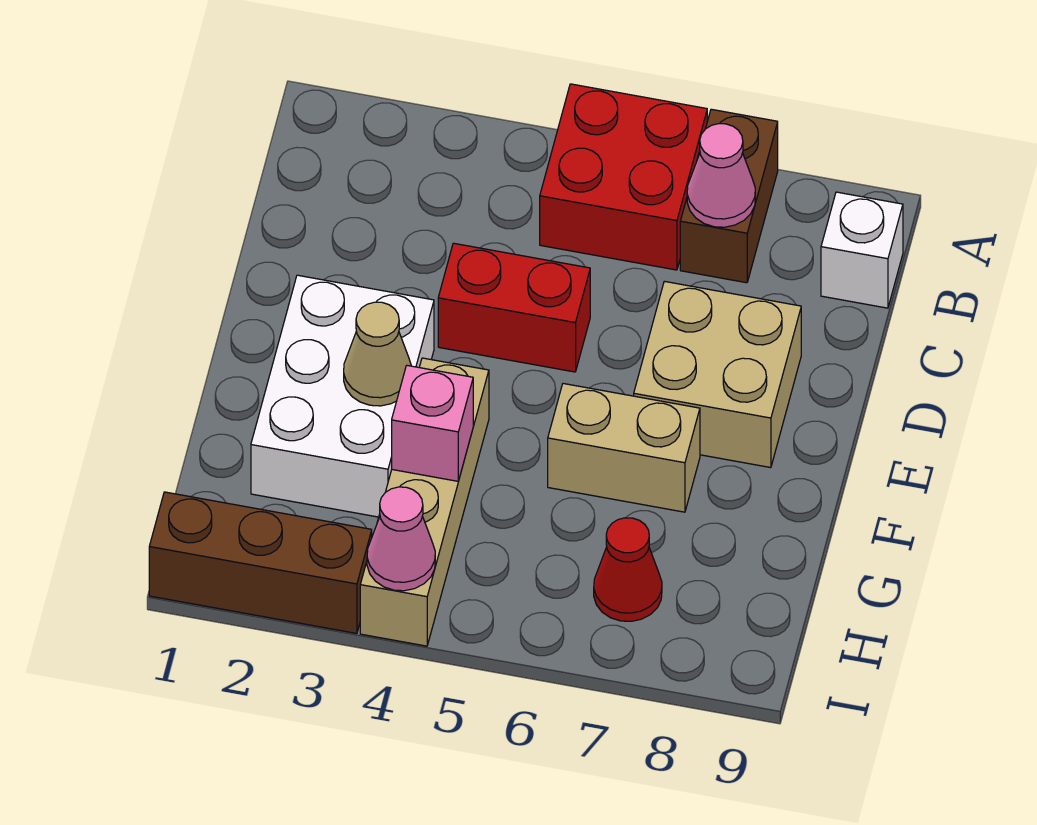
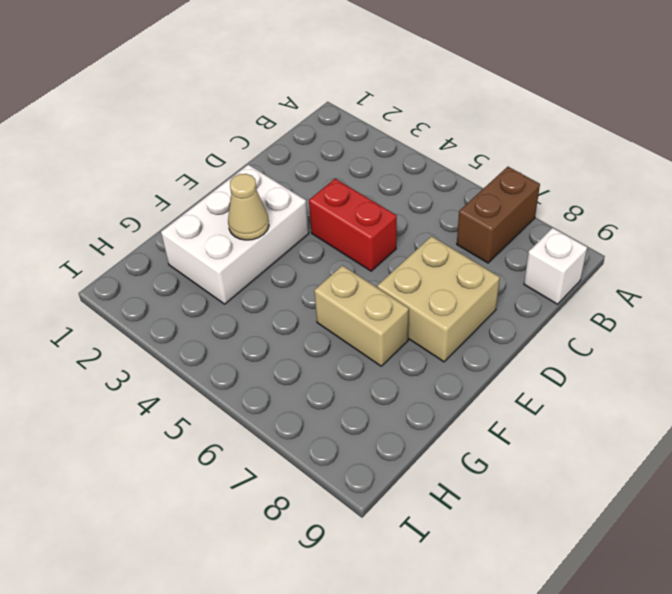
none -> red brick A5:B6 level 1
none -> tan brick F4:I4 level 1
none -> red cone H7 level 1

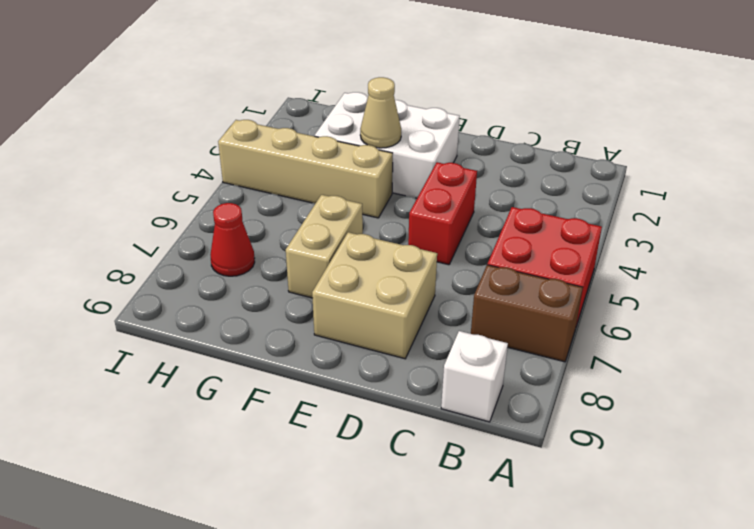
none -> brown brick I1:I3 level 1
none -> pink cone B7 level 2
none -> pink brick G4 level 2

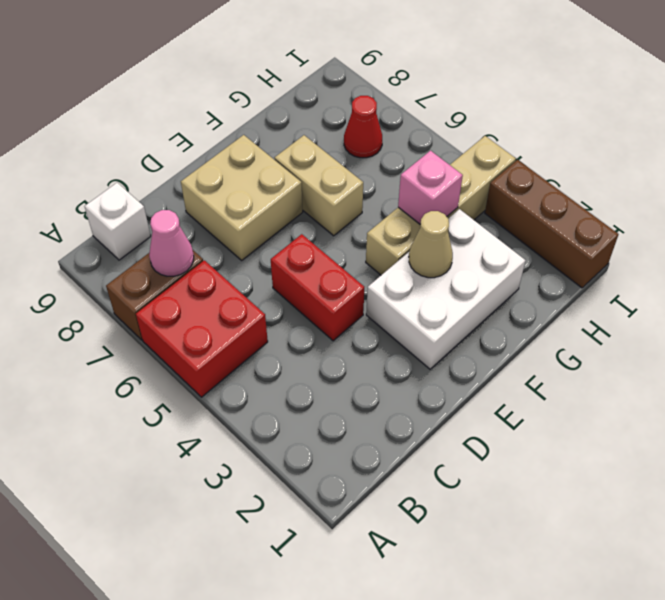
none -> pink cone I4 level 2

